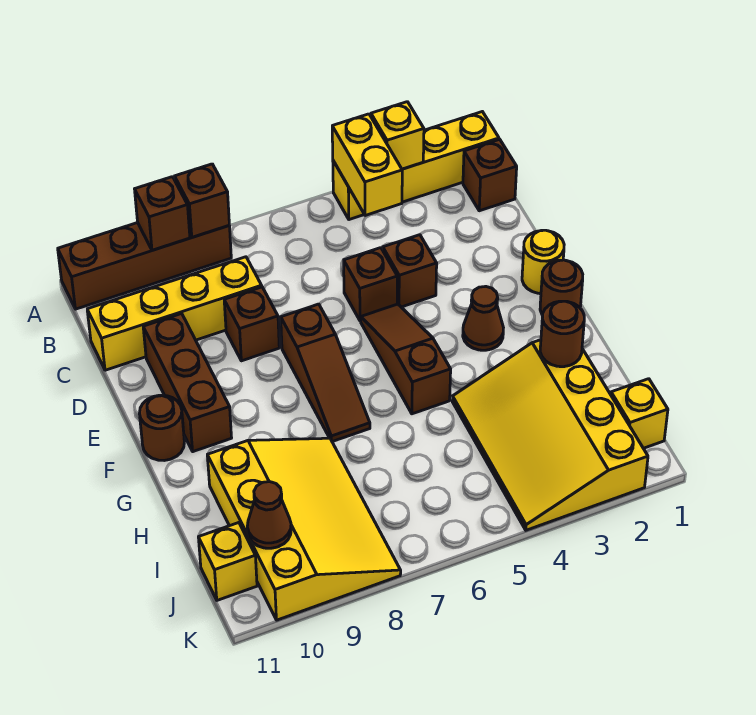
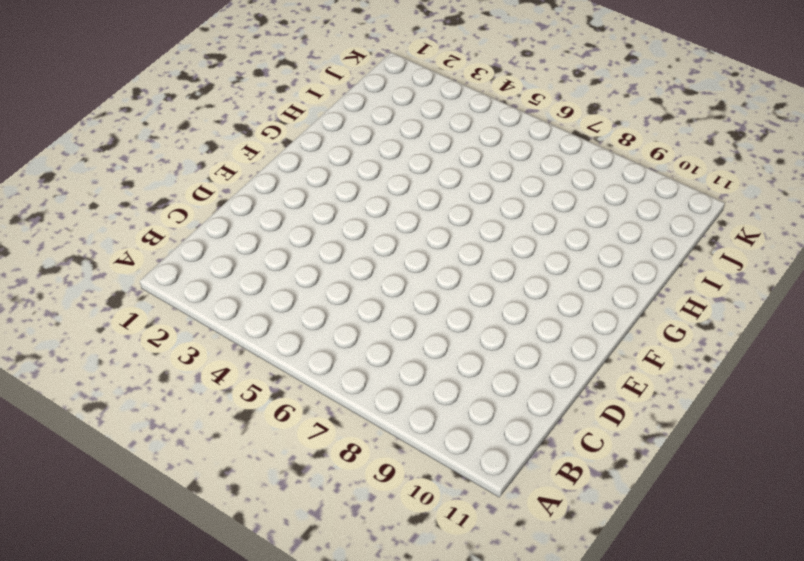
none -> yellow brick A1:A4 level 1
none -> brown brick A8:A11 level 1
none -> brown brick B1 level 1

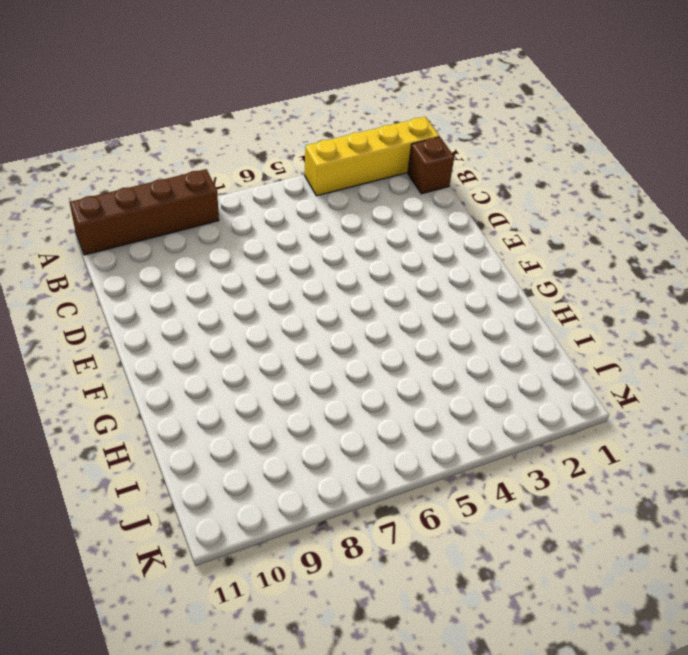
none -> yellow brick C8:C11 level 1
none -> brown brick D4 level 1
none -> brown brick D5 level 1

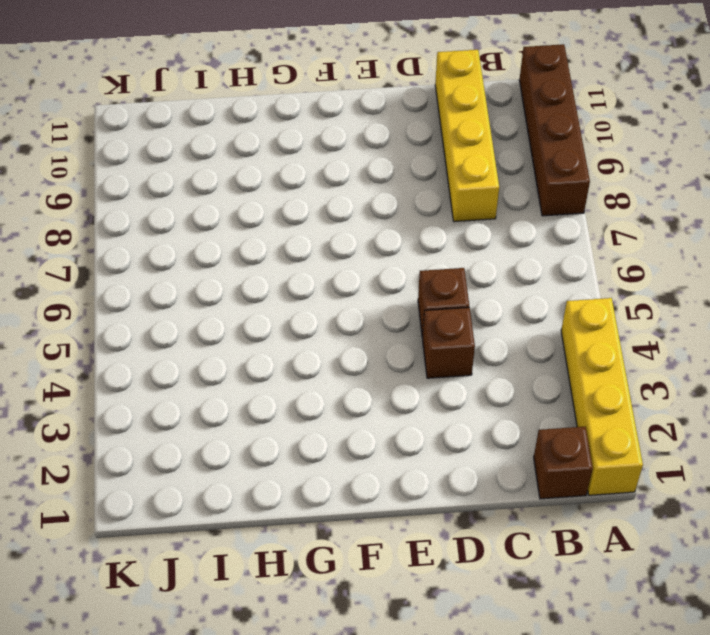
none -> brown brick D8 level 1
none -> brown brick D10:F10 level 1
none -> yellow round brick E1 level 1

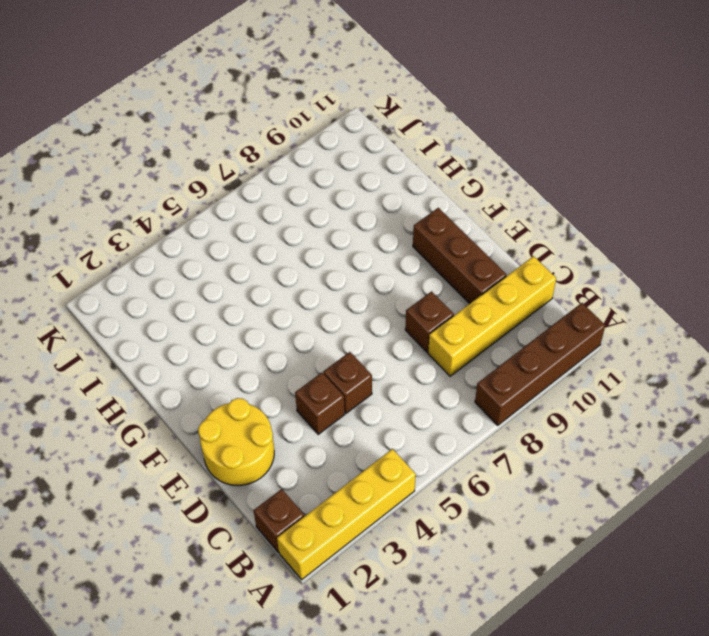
yellow round brick D1:E2 level 1 -> yellow round brick E1 level 1
none -> brown slope E5:G5 level 1 top G
none -> brown slope E7:G7 level 1 top E
none -> brown round brick F1 level 1

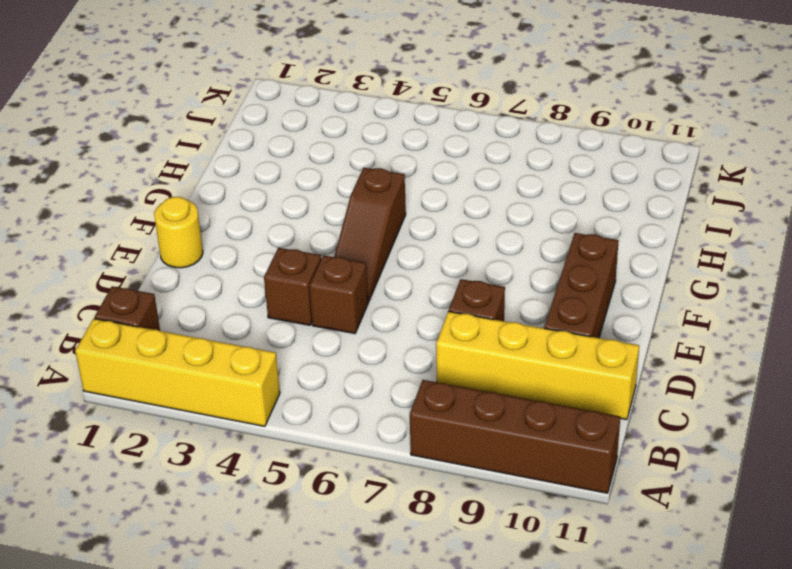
none -> brown slope E7:G7 level 1 top E
none -> brown round brick F1 level 1
none -> brown cone F3 level 1

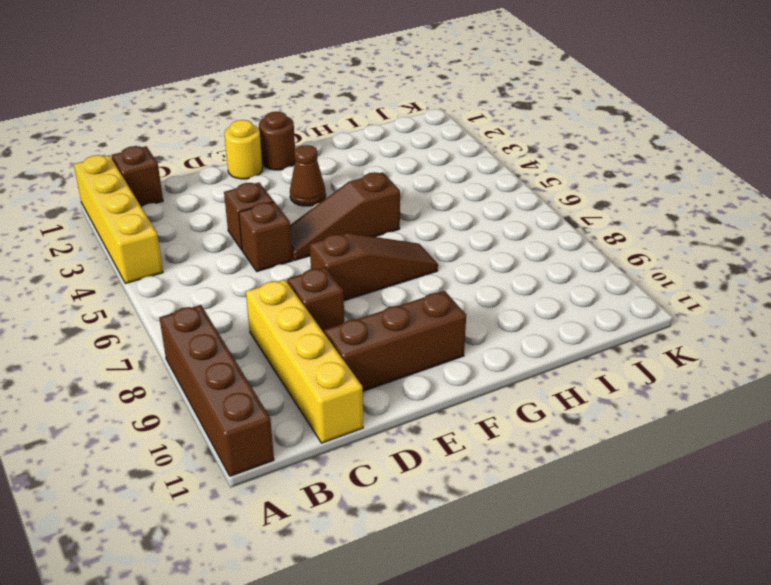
none -> brown round brick F11 level 1
none -> yellow slope H2:K4 level 1 top 2
none -> yellow slope H8:K10 level 1 top 10

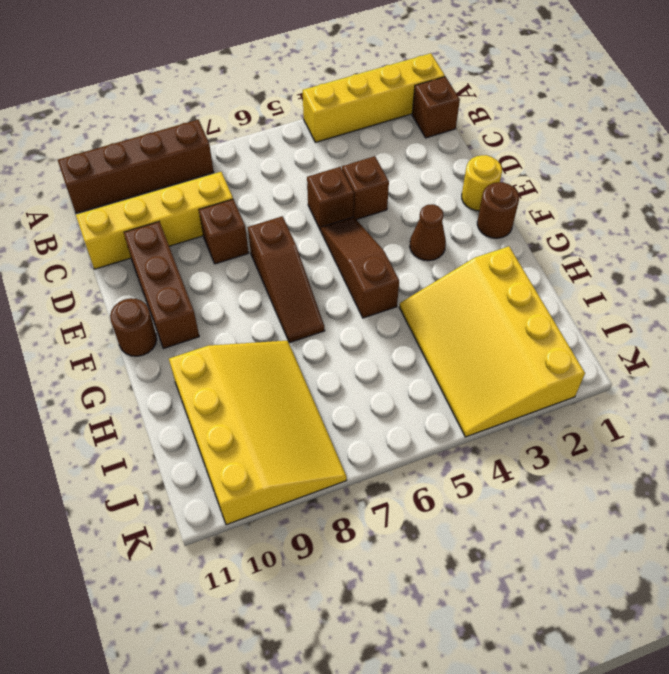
none -> yellow brick J1 level 1
none -> yellow brick J11 level 1
none -> yellow brick A3 level 2

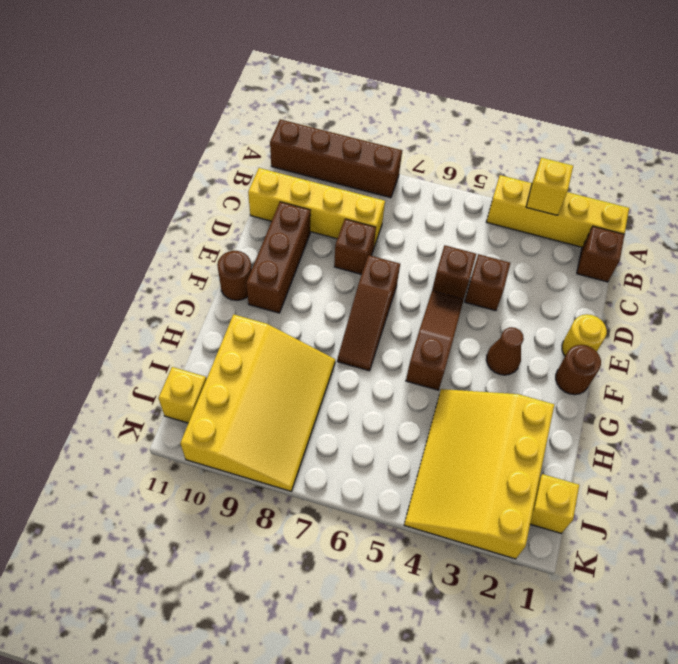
none -> yellow brick A4:B4 level 2
none -> brown brick A8 level 2
none -> brown brick A9 level 2

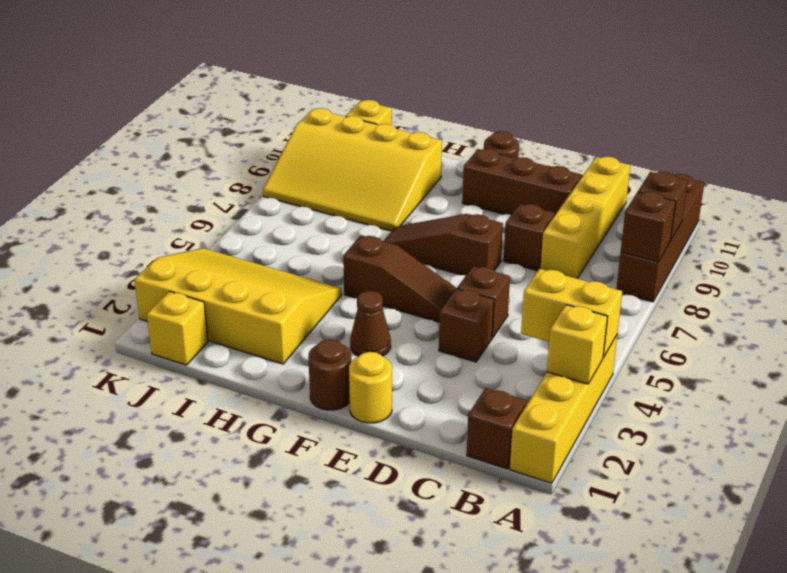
none -> brown round brick H2 level 2
none -> brown cone J10 level 2

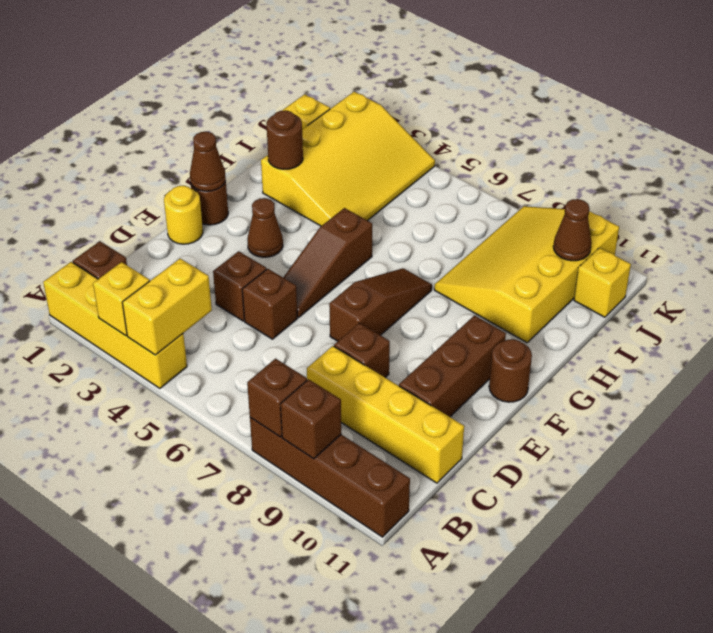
brown cone F1 level 2 -> none

